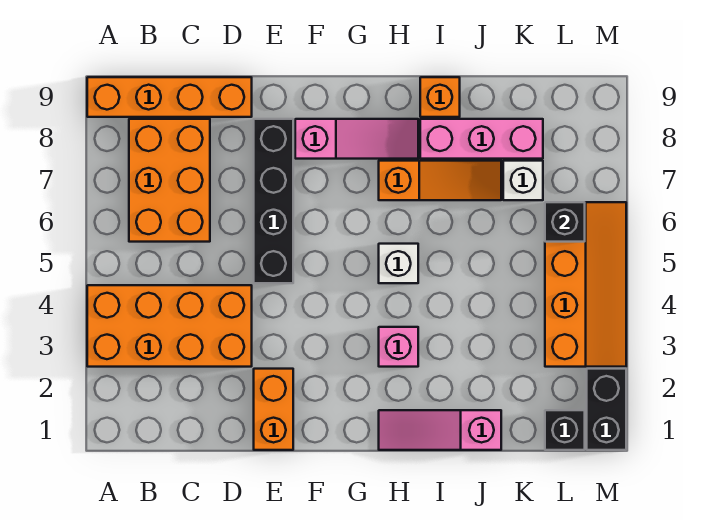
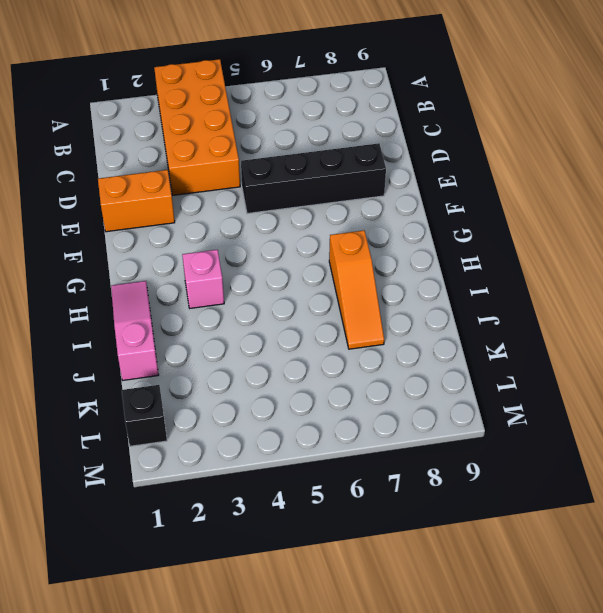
none -> orange brick A9:D9 level 1
none -> orange brick B6:C8 level 1
none -> pink slope F8:H8 level 1 top F

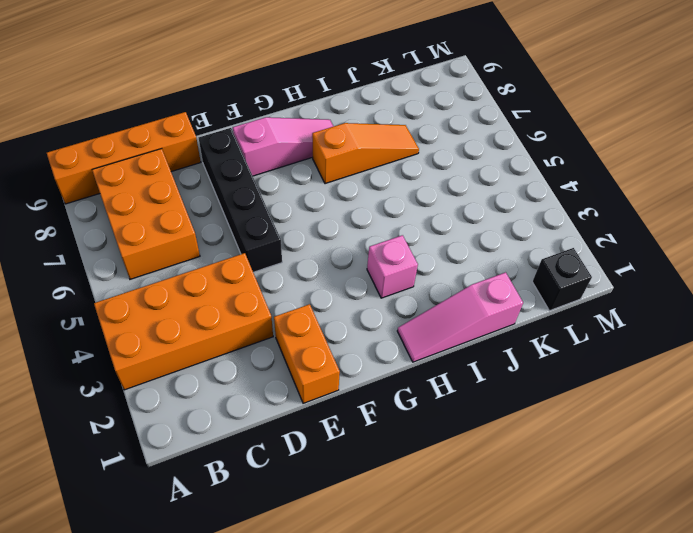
none -> white brick H5 level 1
none -> pink brick I8:K8 level 1
none -> orange brick I9 level 1

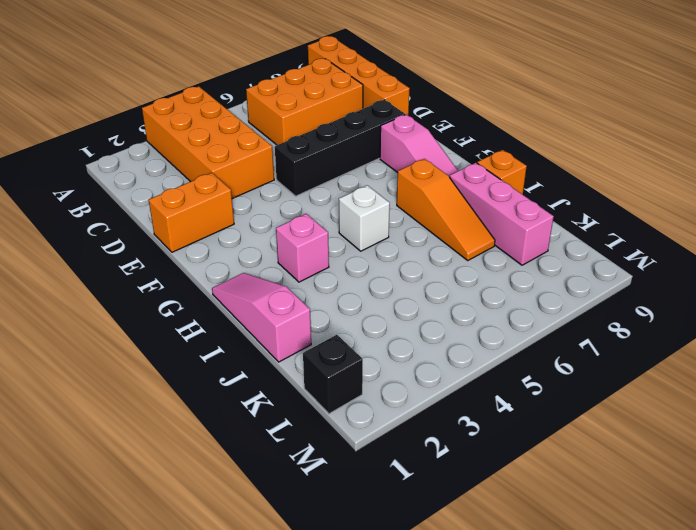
none -> white brick K7 level 1
none -> orange slope L3:M6 level 1 top L
none -> black brick M1:M2 level 1

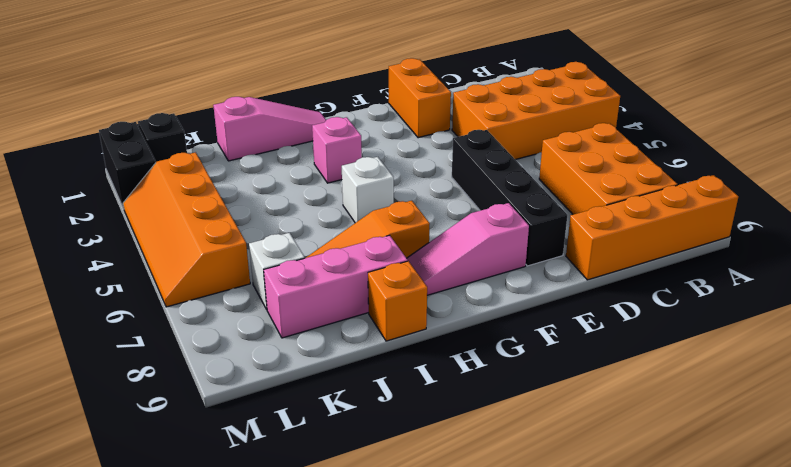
none -> black brick L6 level 2

